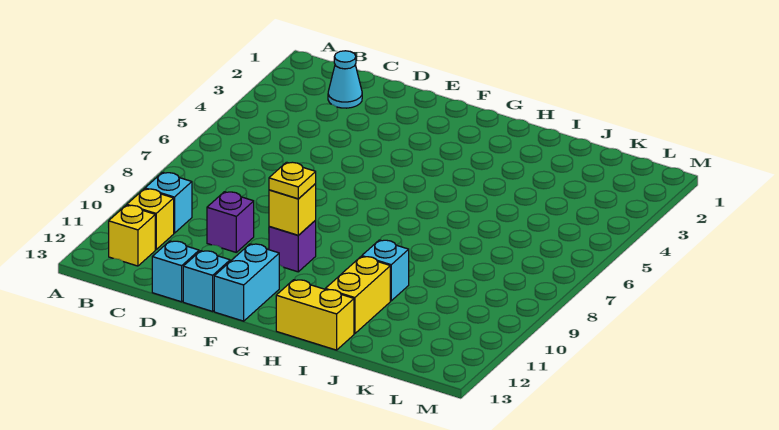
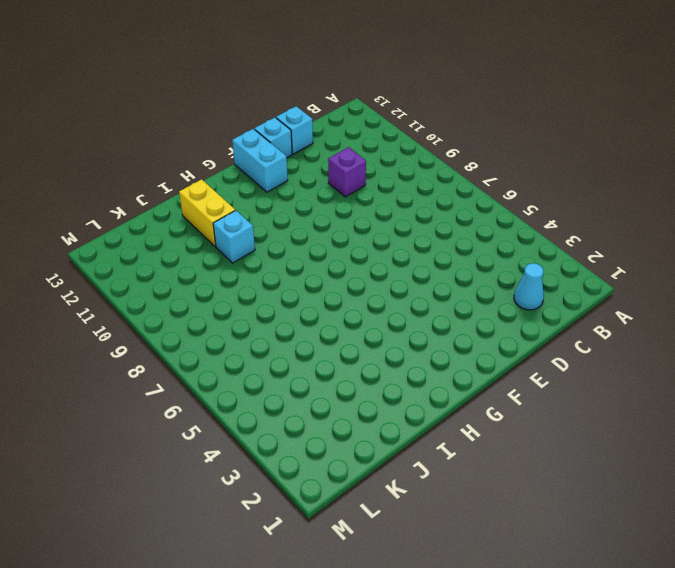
none -> cyan brick B10 level 1
none -> yellow brick B11 level 1
none -> yellow brick B12 level 1

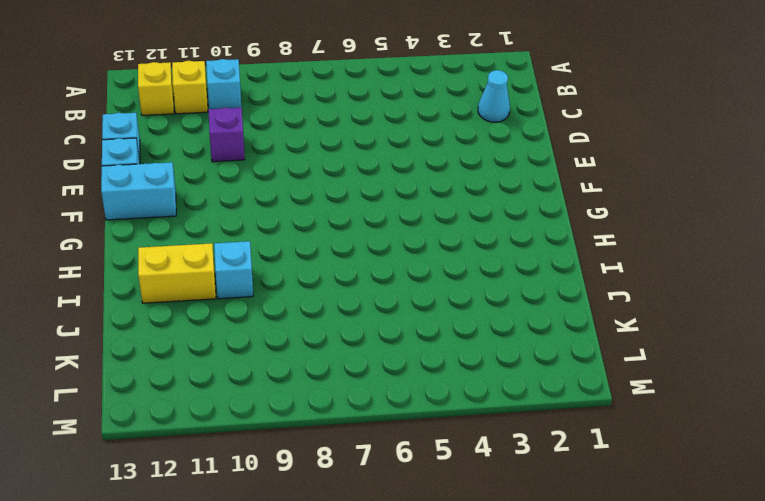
none -> purple brick F10 level 1
none -> yellow brick H13:I13 level 1
none -> yellow brick F10 level 2

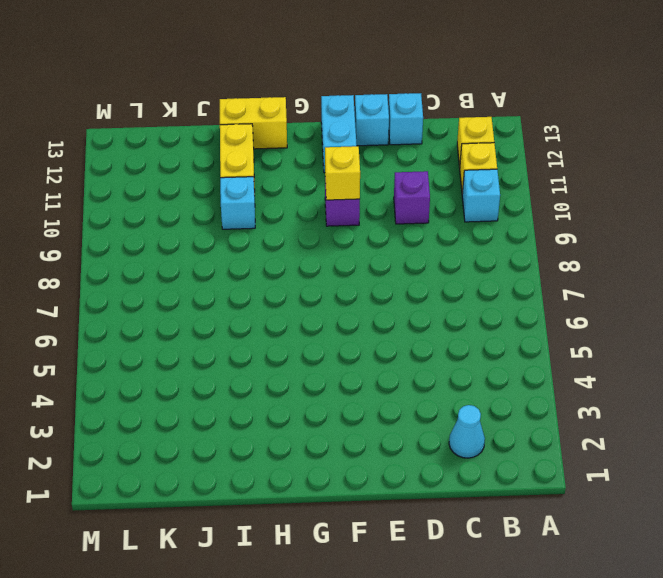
none -> yellow plate F10 level 3

